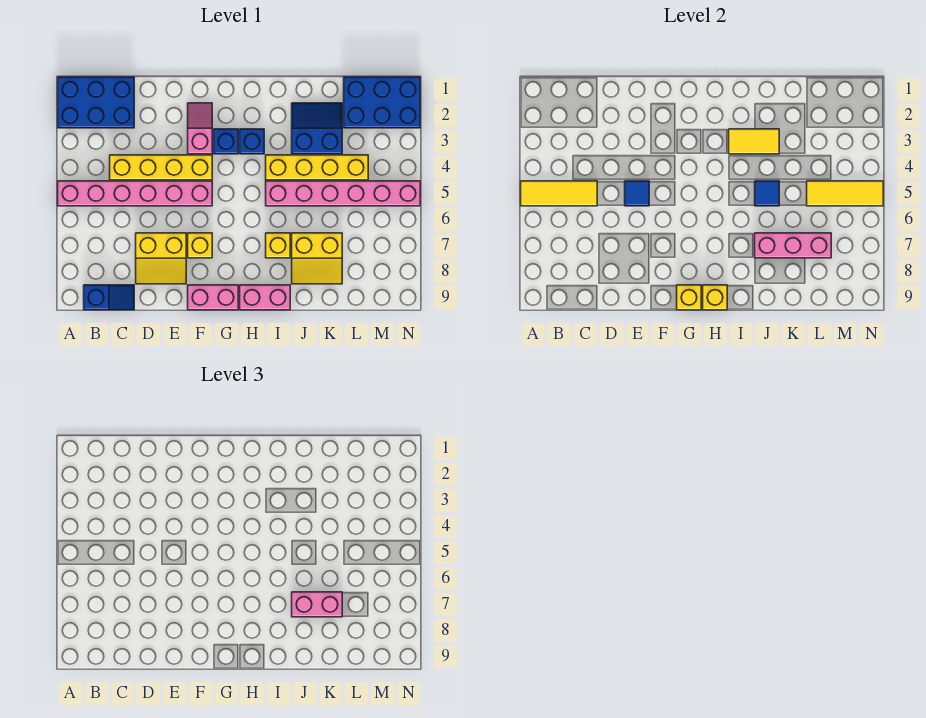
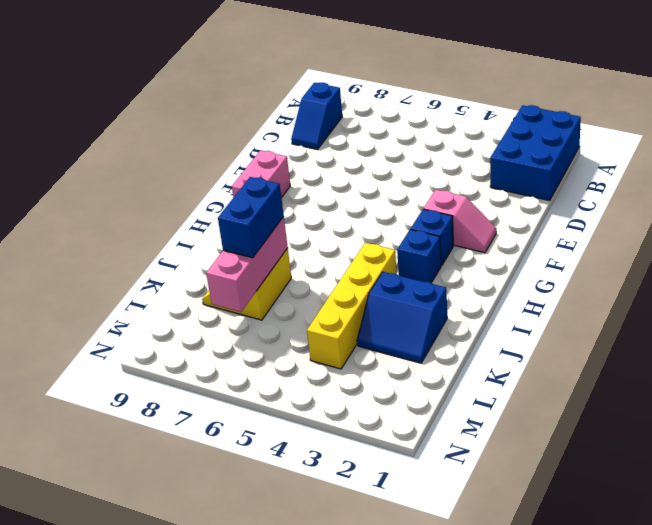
blue slope J2:K3 level 1 top J -> blue slope J2:K3 level 1 top 3
blue brick J7:K7 level 3 -> pink brick J7:K7 level 3
none -> pink brick A5:F5 level 1
none -> yellow brick C4:F4 level 1
none -> yellow slope D7:E8 level 1 top 7

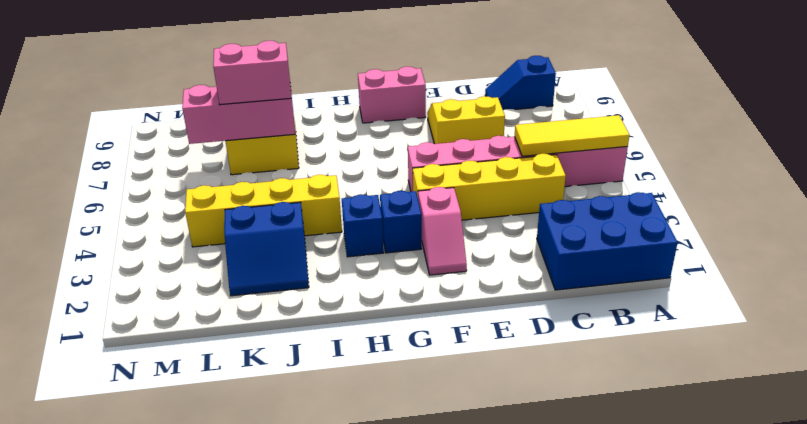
none -> yellow brick F7 level 1
none -> pink brick H9:I9 level 1
none -> pink brick I5:N5 level 1

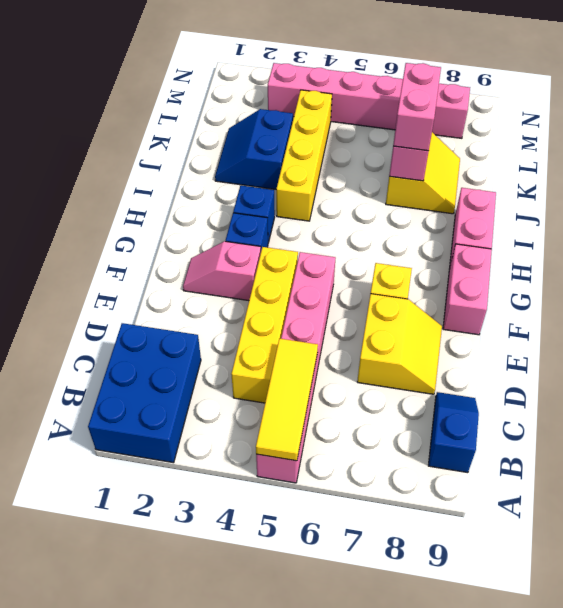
pink brick M3:M8 level 1 -> pink brick I5:N5 level 1
none -> yellow brick I7 level 1
none -> blue brick L1:N2 level 1
none -> blue tile E5 level 2

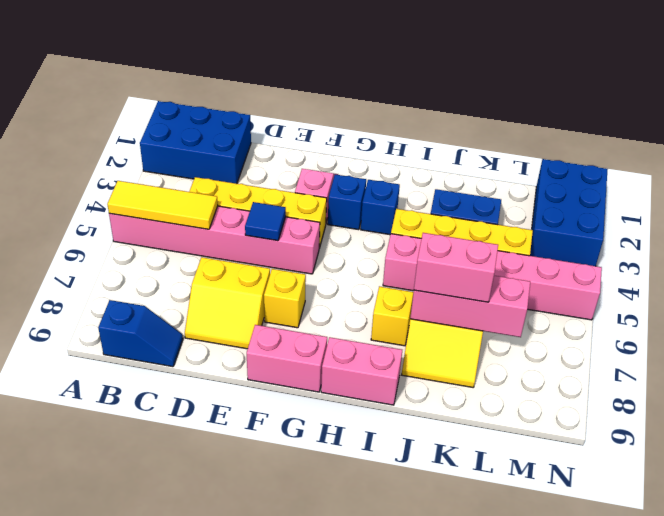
blue brick M1:N3 level 1 -> blue brick L1:N2 level 1
none -> yellow brick G9 level 2
none -> yellow brick H9 level 2
none -> yellow tile I3:J3 level 2

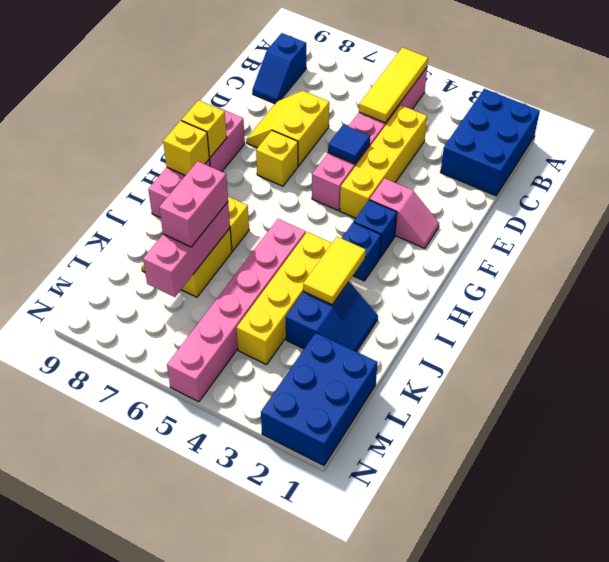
none -> blue tile J5 level 2
none -> yellow tile L5:N5 level 2

